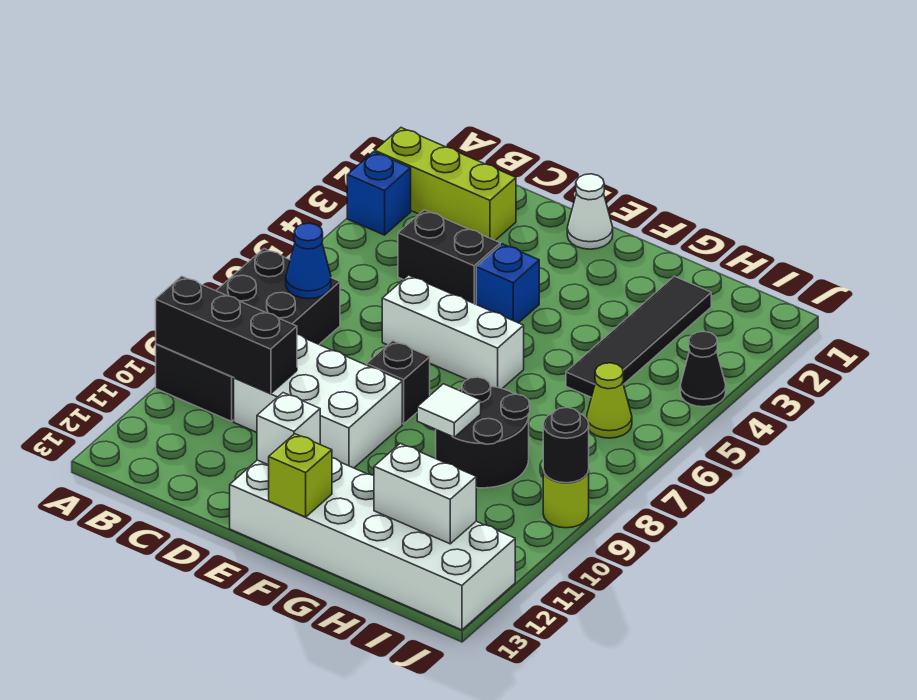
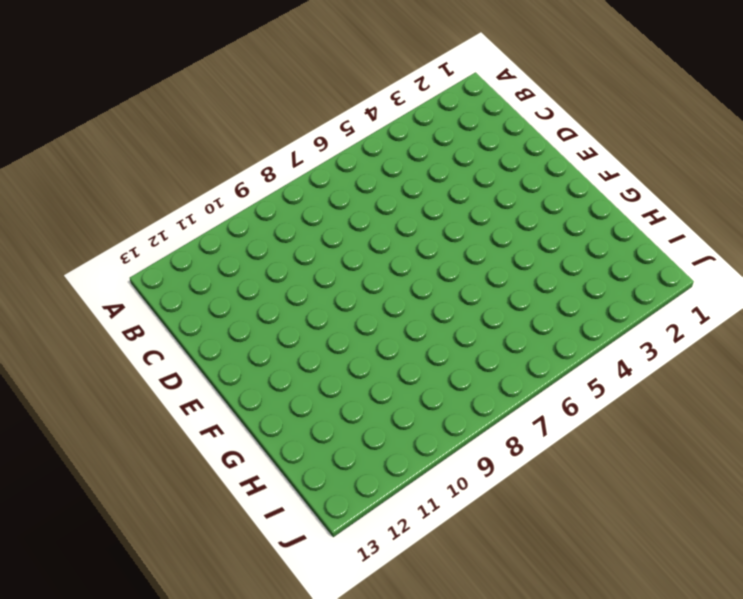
none -> lime brick A2:C2 level 1
none -> blue brick A3 level 1
none -> black brick A7:B10 level 1

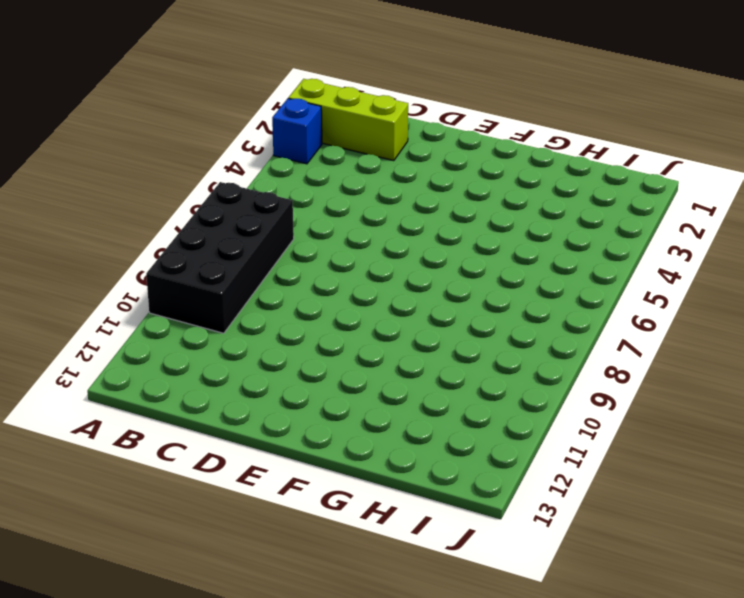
none -> black brick C4:D4 level 1
none -> white brick C9:E10 level 1
none -> white brick D6:F6 level 1

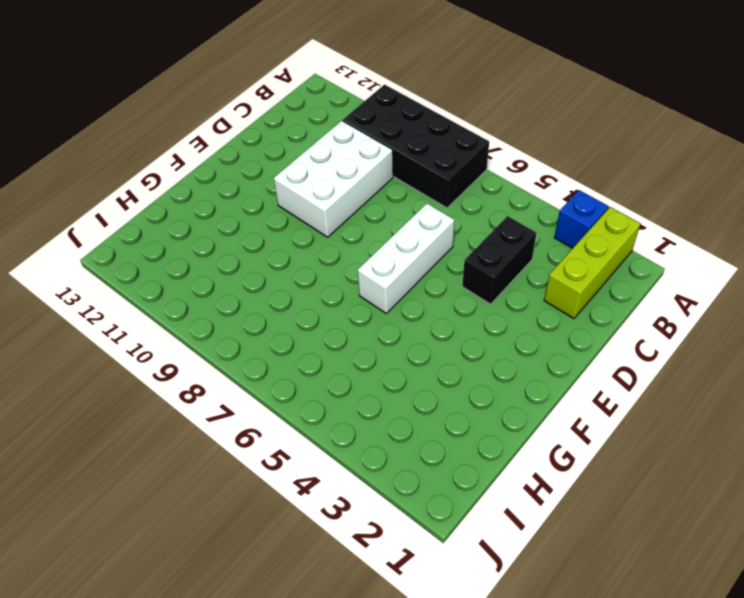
none -> white cone E1 level 1
none -> blue brick E4 level 1
none -> black brick E8 level 1

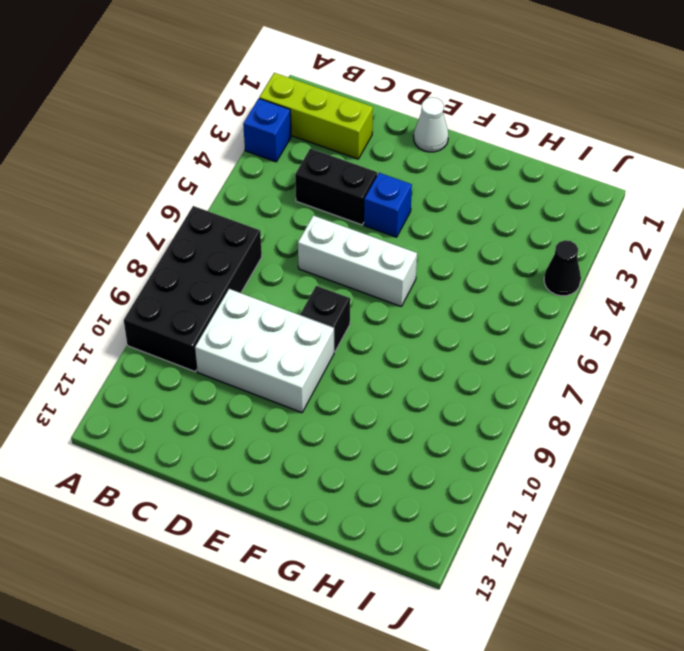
none -> white brick E12:J13 level 1
none -> black round brick G8:H9 level 1
none -> black tile H2:H5 level 1

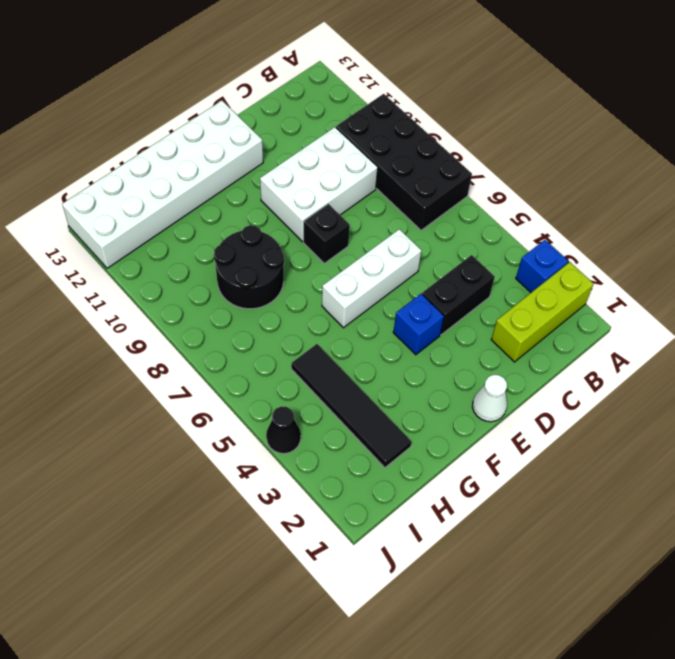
none -> lime cone I6 level 1
none -> lime round brick J9 level 1
none -> black brick A10:C10 level 2

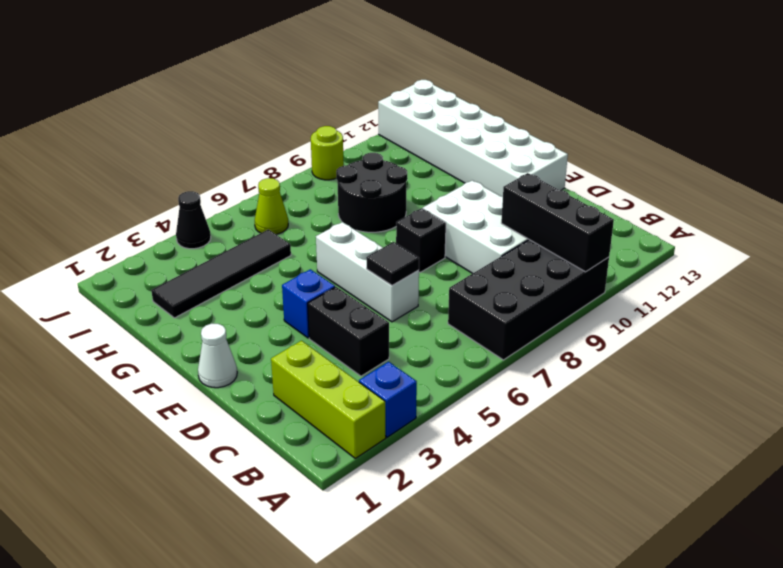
black tile D6 level 2 -> none
none -> blue cone B7 level 2
none -> white brick E12 level 2
none -> lime brick F13 level 2

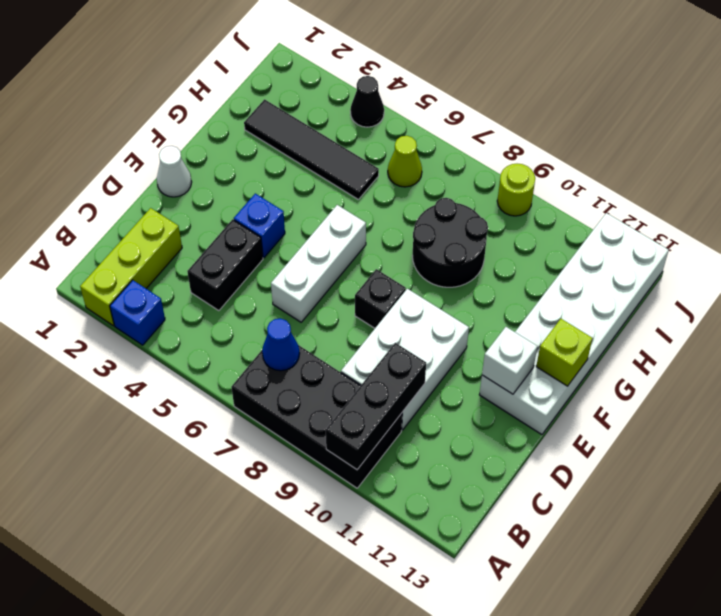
none -> white tile G9 level 2
none -> white brick H12:I12 level 2
none -> black round brick J9 level 2

